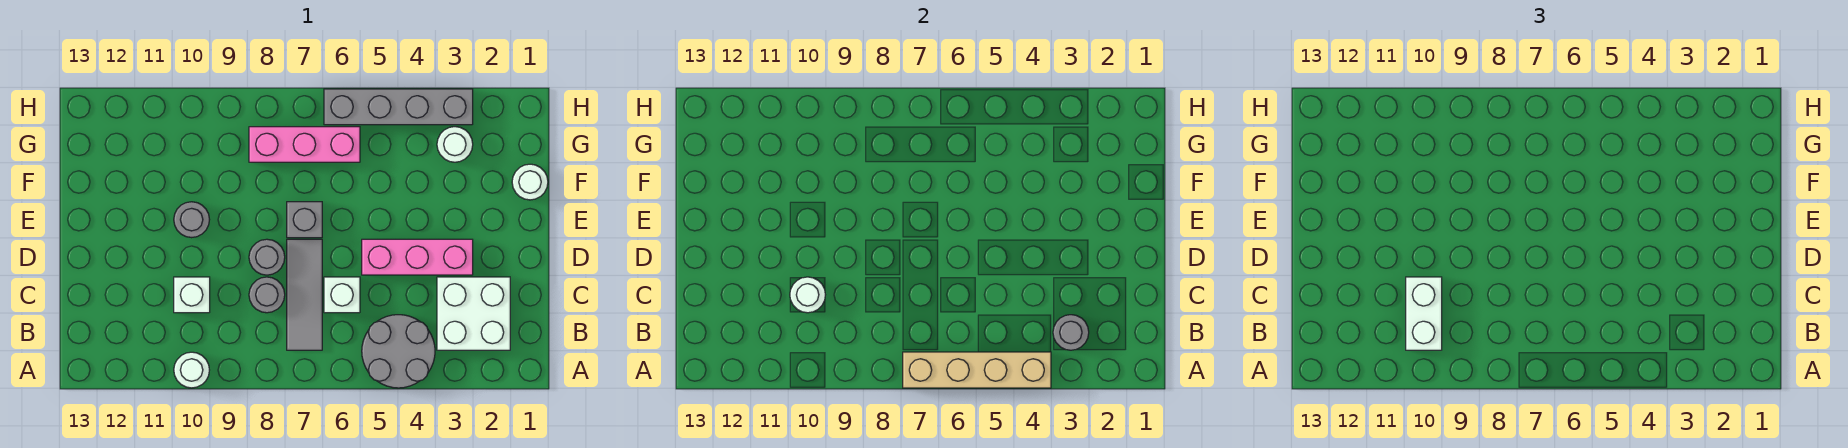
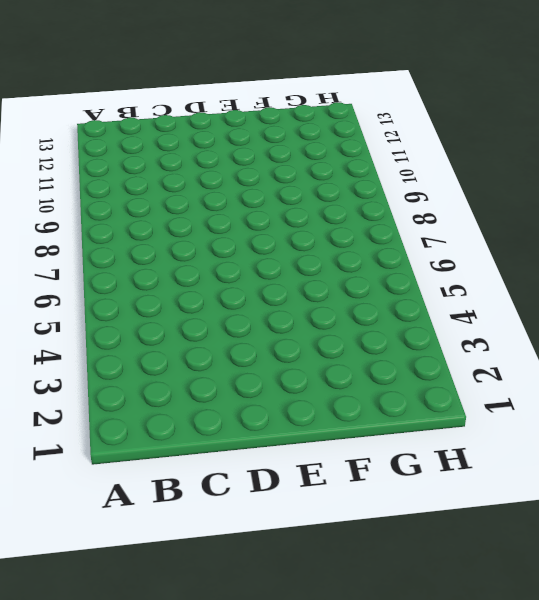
none -> grey round brick A4:B5 level 1
none -> white round brick A10 level 1
none -> white brick B2:C3 level 1

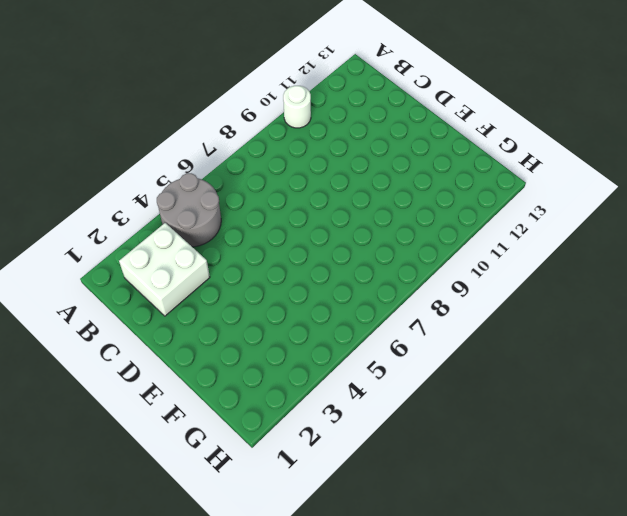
none -> grey tile B7:D7 level 1
none -> white brick C6 level 1
none -> grey round brick C8 level 1

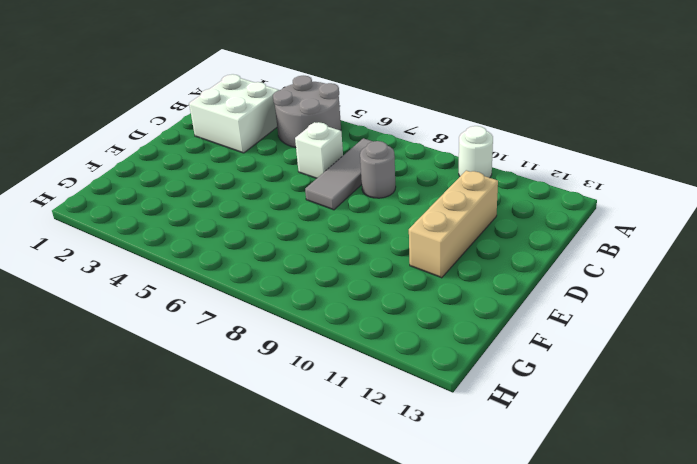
tan brick C11:E11 level 1 -> none
none -> white brick C10 level 1
none -> pink brick D3:D5 level 1
none -> grey round brick D8 level 1

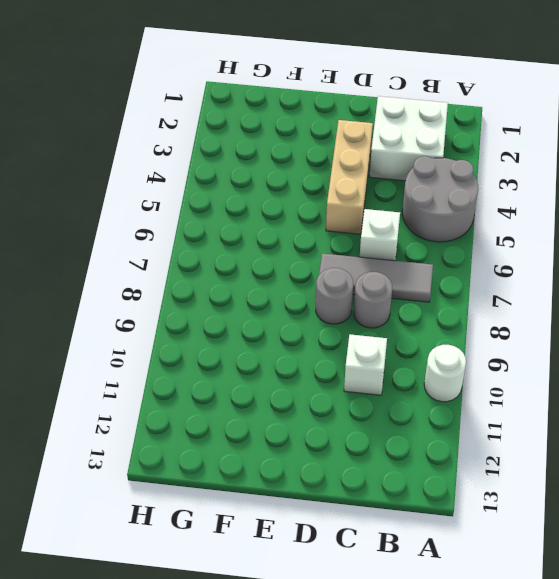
tan brick D3:D5 level 1 -> pink brick D3:D5 level 1
none -> grey brick E7 level 1
none -> grey round brick E10 level 1
none -> white round brick F1 level 1

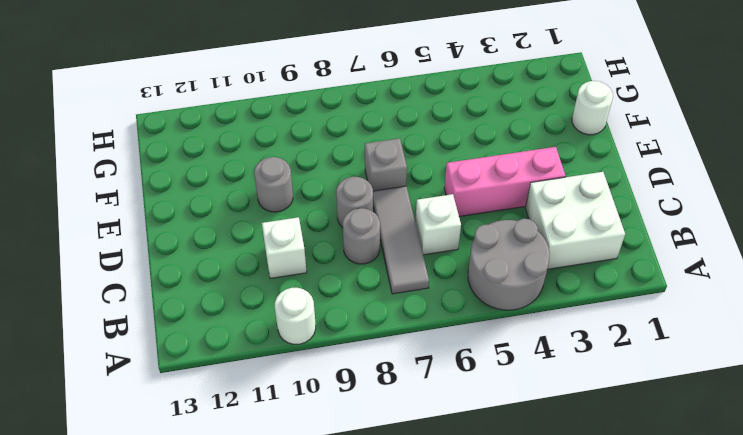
none -> white round brick G3 level 1
none -> pink brick G6:G8 level 1
none -> grey brick H3:H6 level 1

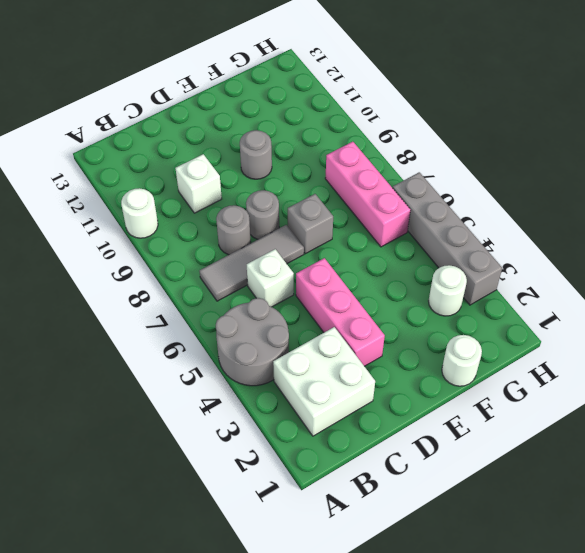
none -> tan brick A4:A7 level 2
none -> grey round brick B3 level 2
none -> white round brick C10 level 2

